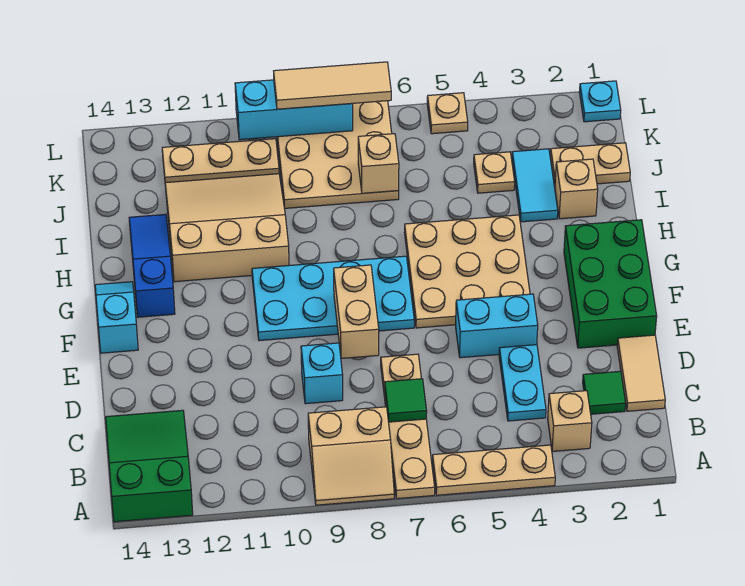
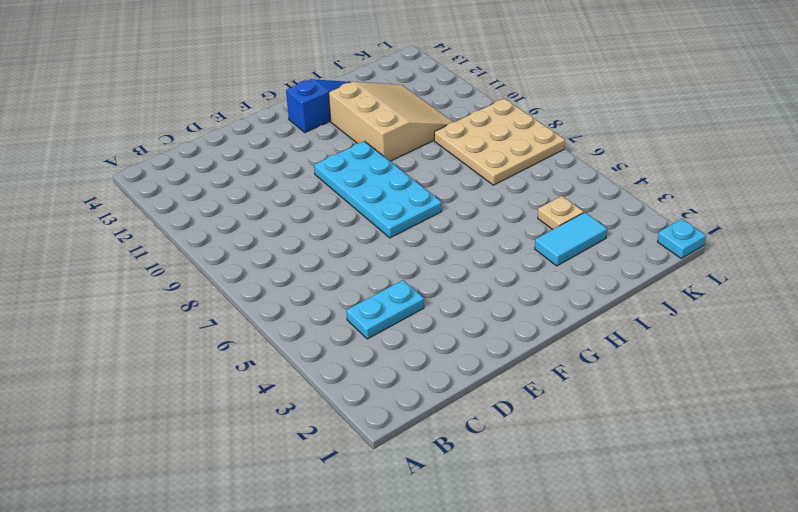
none -> tan plate A4:A6 level 1
none -> tan plate A7:D7 level 1
none -> tan slope A8:B9 level 1 top B

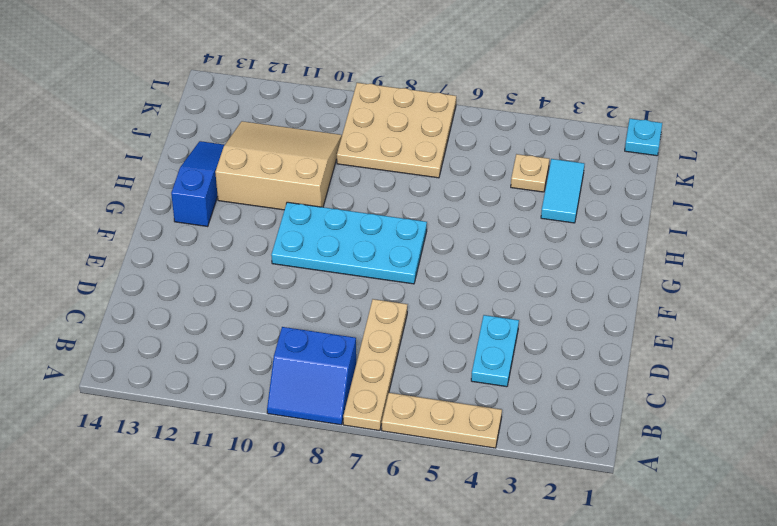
blue slope A8:B9 level 1 top B -> tan slope A8:B9 level 1 top B
none -> green slope A13:C14 level 1 top A
none -> tan brick B3 level 1
none -> tan tile C1:D1 level 1

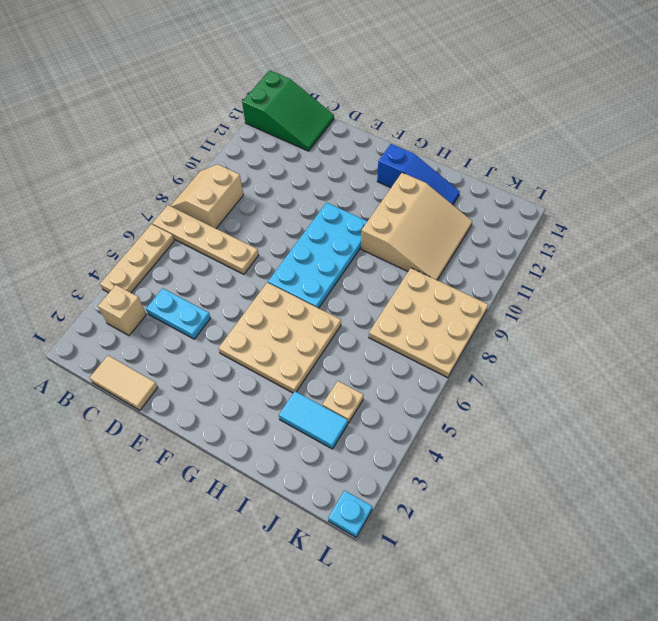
none -> green tile C2 level 1
none -> cyan brick D9 level 1
none -> green brick E1:G2 level 1

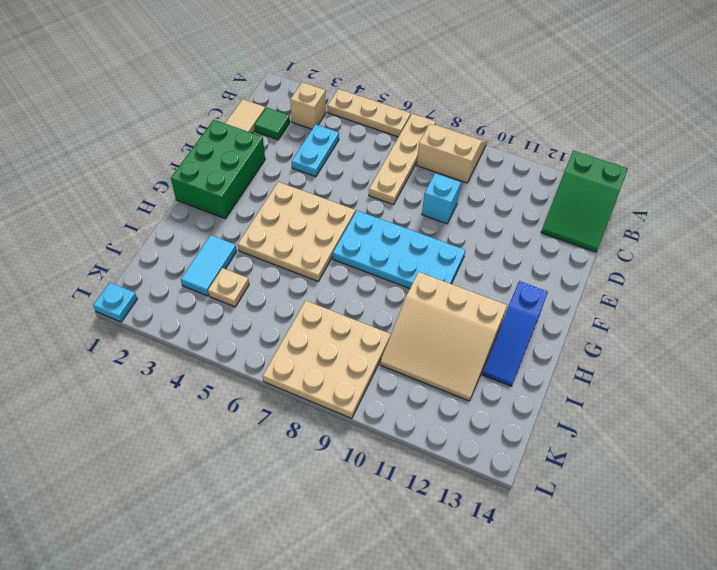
none -> cyan brick E4:E5 level 1
none -> cyan slope F14:G14 level 1 top F
none -> tan brick I2 level 1

